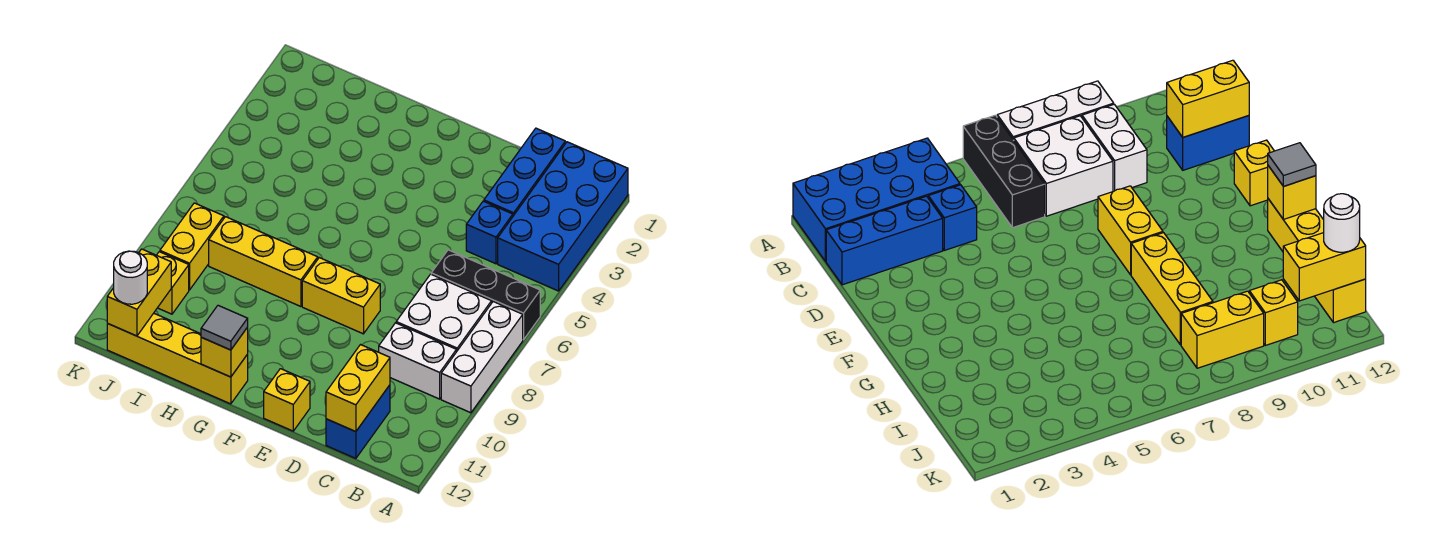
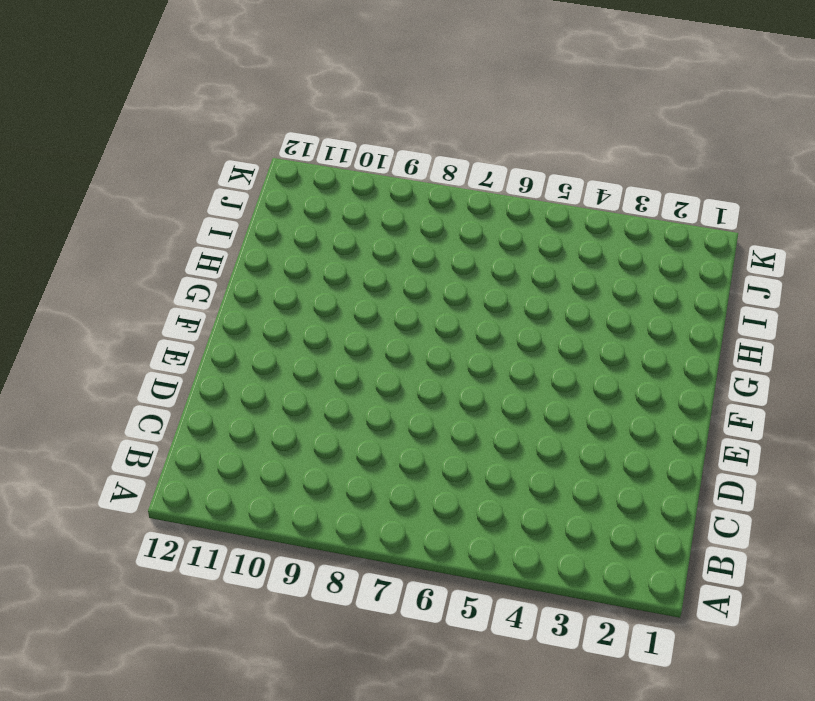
none -> blue brick A1:B4 level 1
none -> black brick A6:C6 level 1
none -> white brick A7:A9 level 1

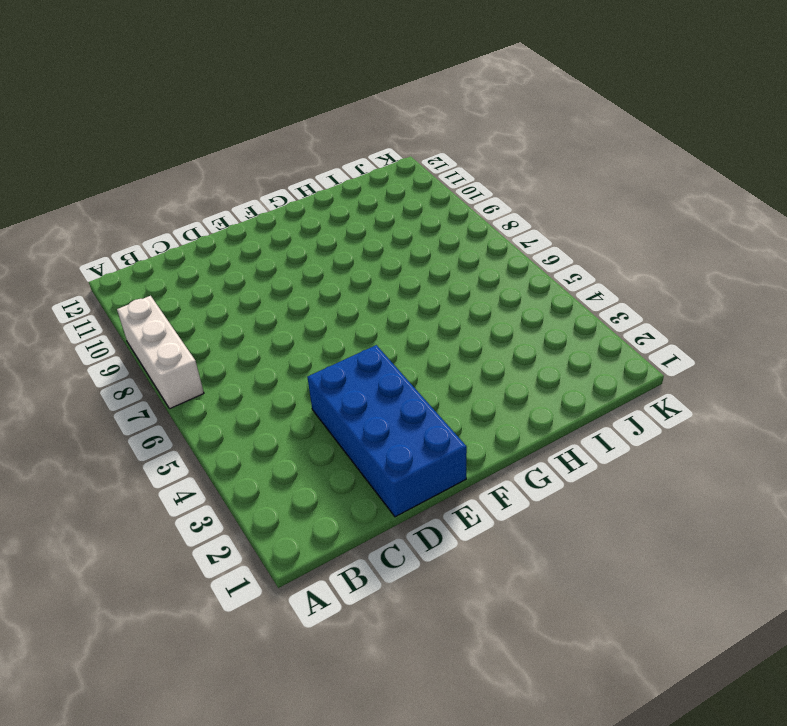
blue brick D1:E4 level 1 -> blue brick A1:B4 level 1
none -> black brick A6:C6 level 1
none -> white brick B7:C8 level 1
none -> white brick B9:C9 level 1

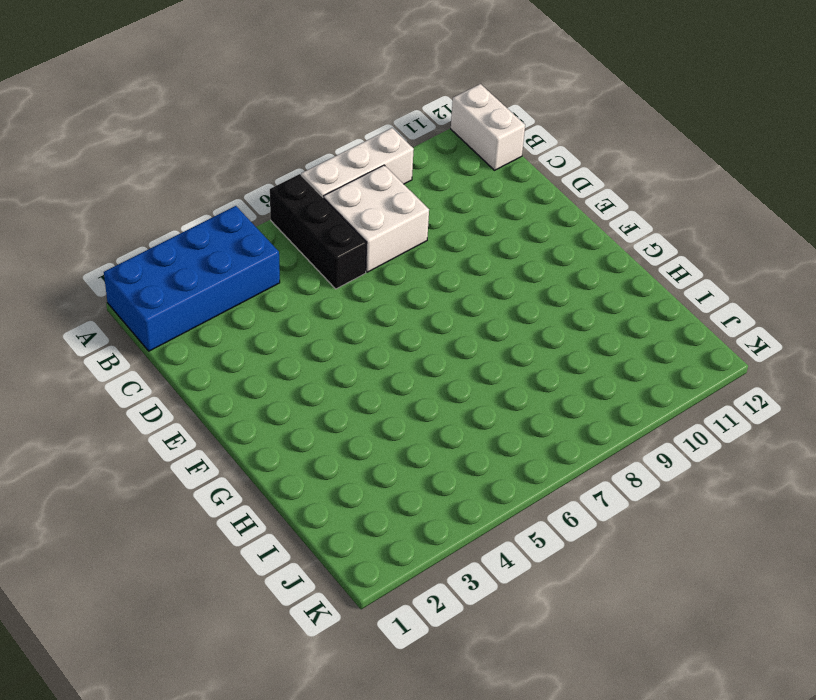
white brick A12:B12 level 1 -> white brick B9:C9 level 1
none -> blue brick C1:C3 level 1
none -> blue brick C4 level 1
none -> blue brick C11:C12 level 1

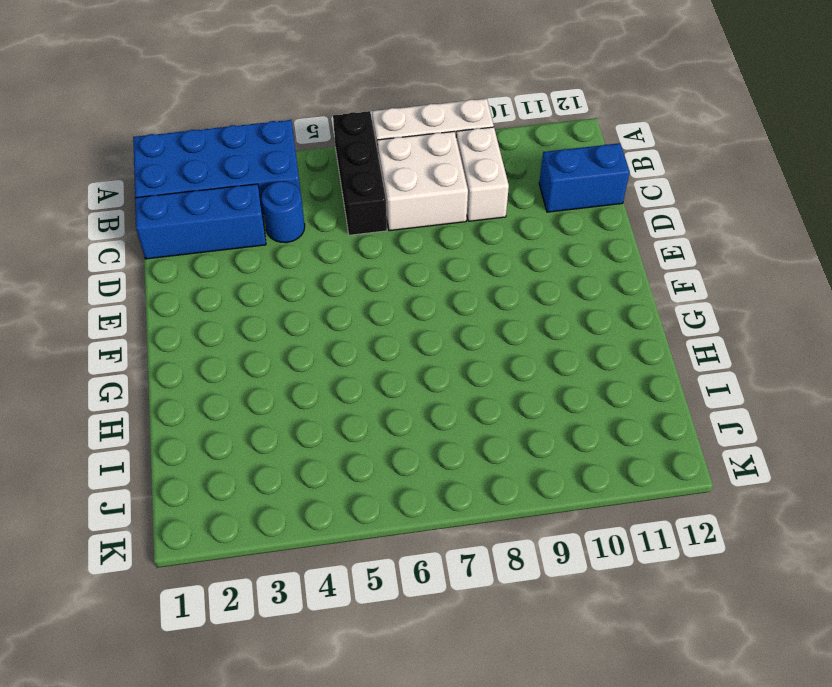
blue round brick C4 level 1 -> blue brick C4 level 1
none -> yellow brick E8:F8 level 1
none -> yellow brick E12 level 1
none -> yellow brick G8:I8 level 1

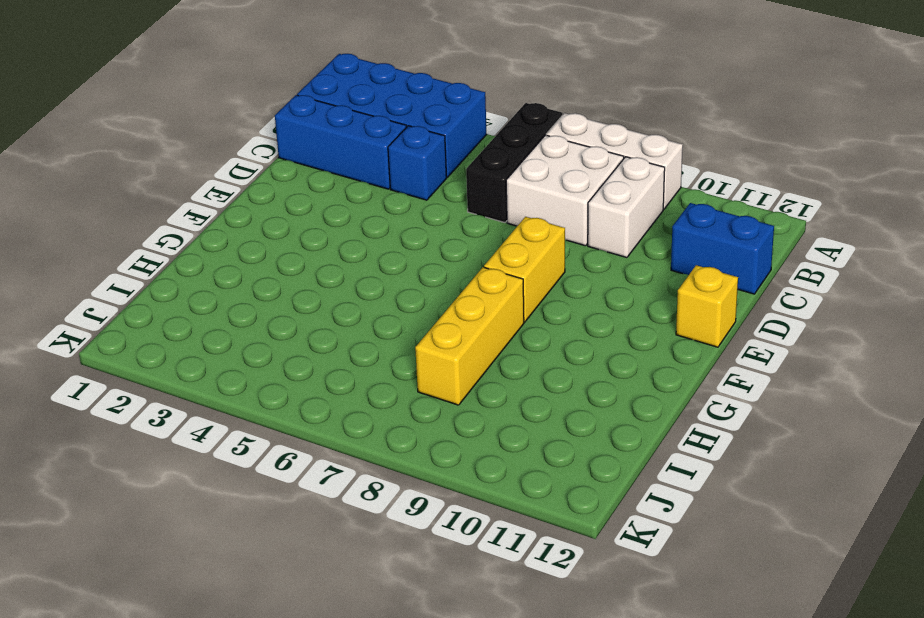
none -> yellow brick G12:J12 level 1
none -> yellow brick J8:J9 level 1
none -> yellow brick J10 level 1

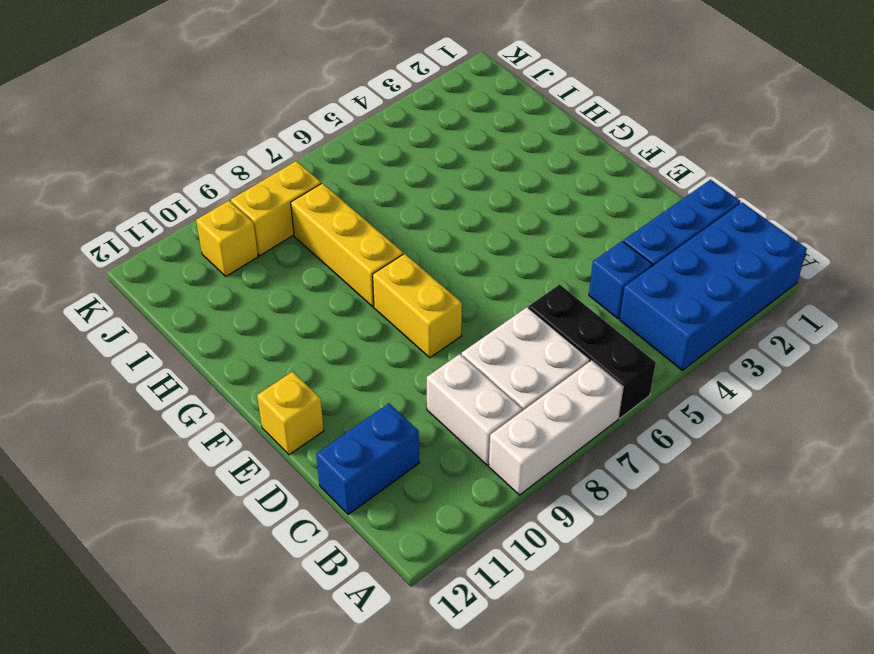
none -> yellow brick G12:J12 level 1
none -> yellow brick C11:C12 level 2
none -> yellow brick G12 level 2

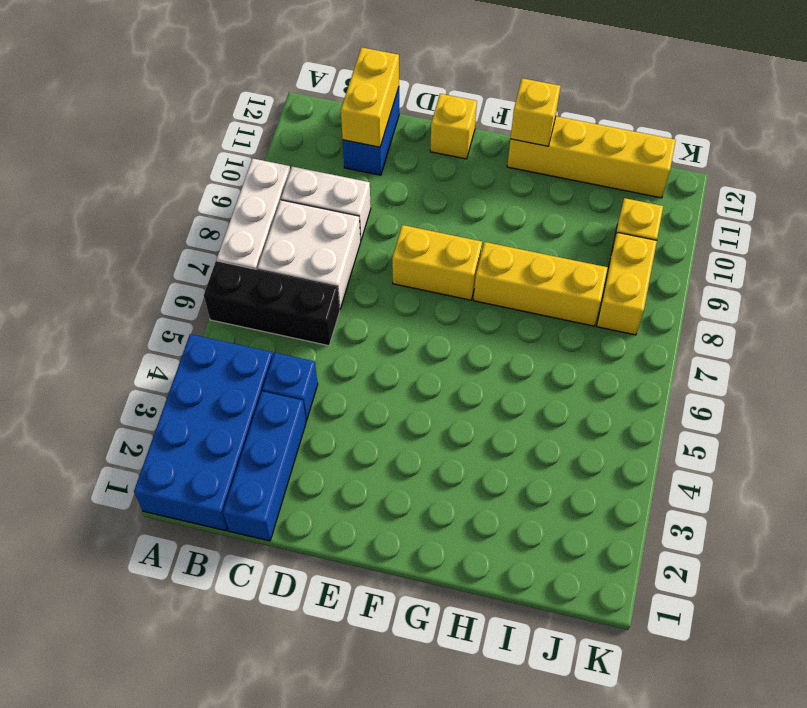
none -> yellow brick J11:J12 level 2
none -> grey tile G12 level 3
none -> white round brick J12 level 3

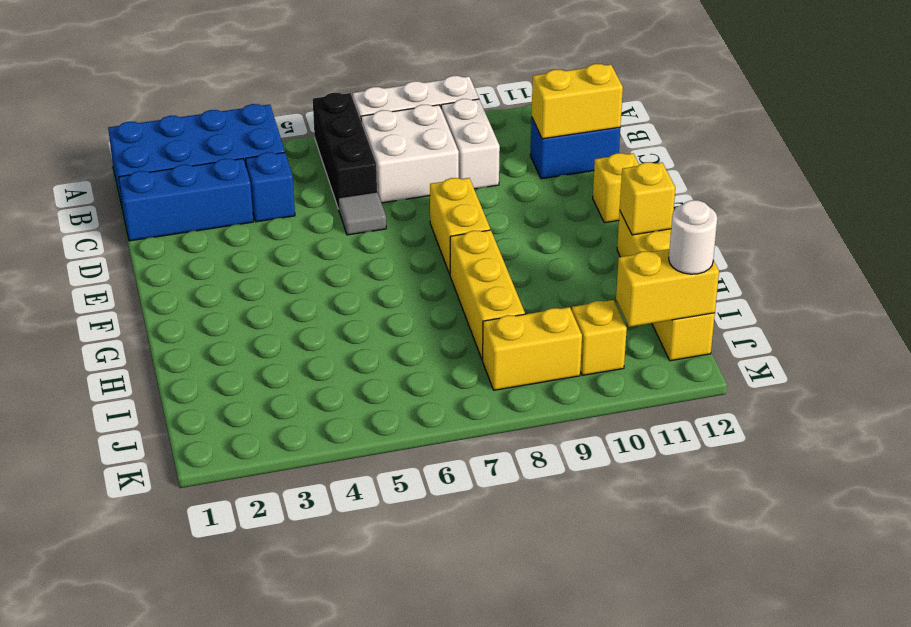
grey tile D6 level 1 -> grey tile G12 level 3

